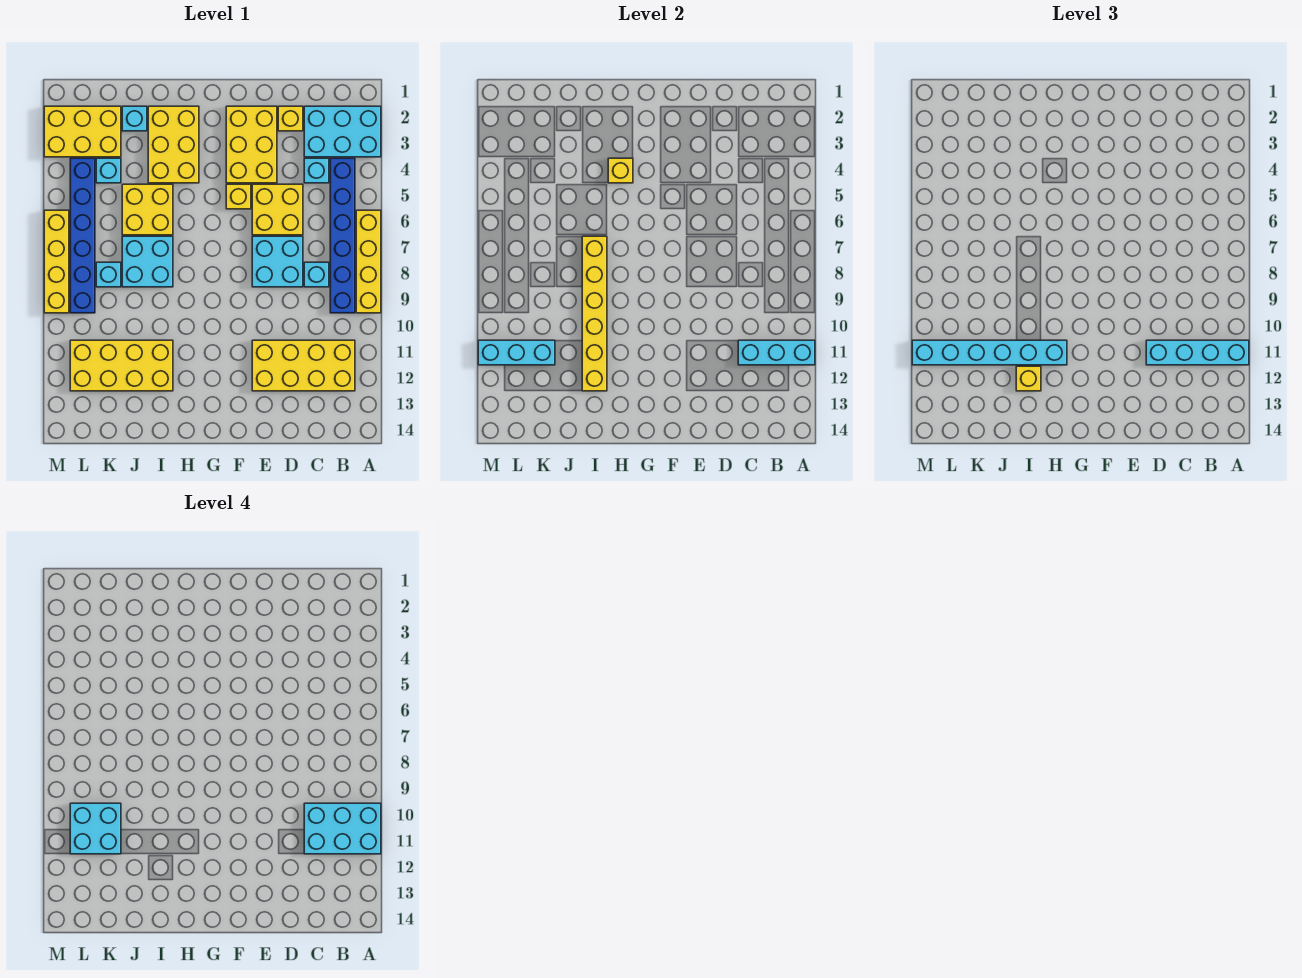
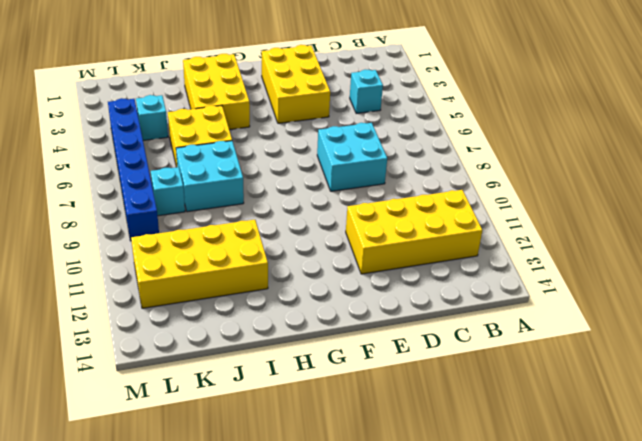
none -> cyan brick A2:C3 level 1
none -> yellow brick A6:A9 level 1
none -> blue brick B4:B9 level 1
none -> cyan brick C8 level 1

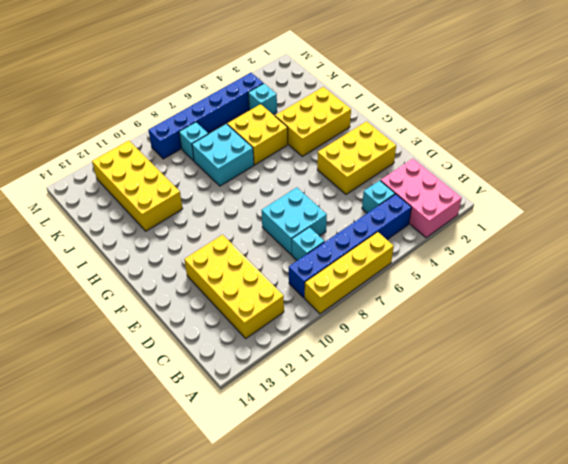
pink brick A2:C3 level 1 -> cyan brick A2:C3 level 1
none -> yellow brick D2 level 1
none -> yellow brick D5:E6 level 1
none -> yellow brick F5 level 1
none -> cyan brick J2 level 1

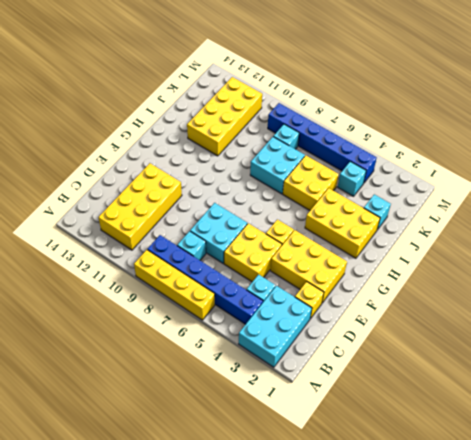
none -> yellow brick K2:M3 level 1
none -> yellow brick M6:M9 level 1
none -> cyan brick A11:C11 level 2
none -> yellow brick H4 level 2

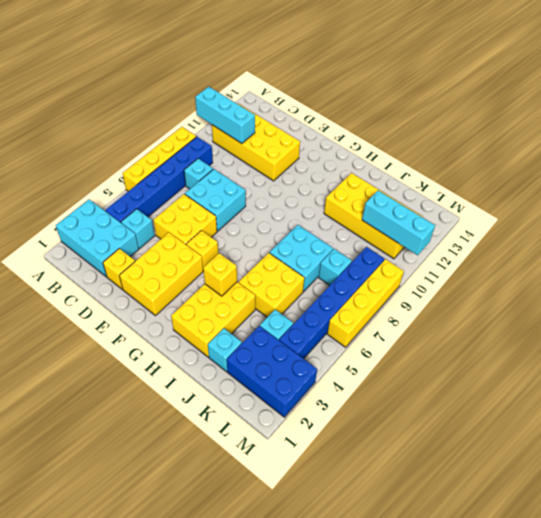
blue brick K2:M3 level 1 -> yellow brick K2:M3 level 1
none -> yellow brick I7:I12 level 2
none -> cyan brick A11:D11 level 3
none -> cyan brick H11:M11 level 3
none -> yellow brick I12 level 3

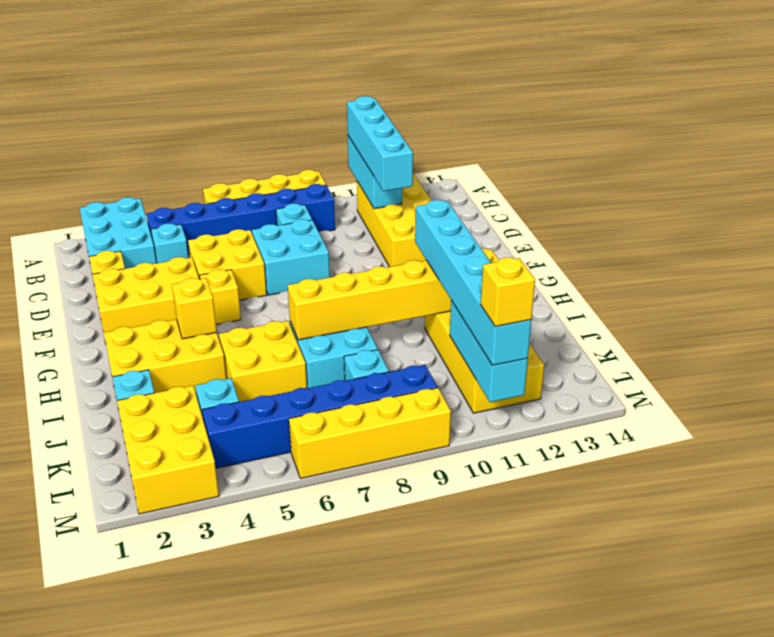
yellow brick M11 level 4 -> yellow brick I12 level 3
none -> cyan brick A10:C11 level 4
none -> cyan brick K10:L11 level 4

